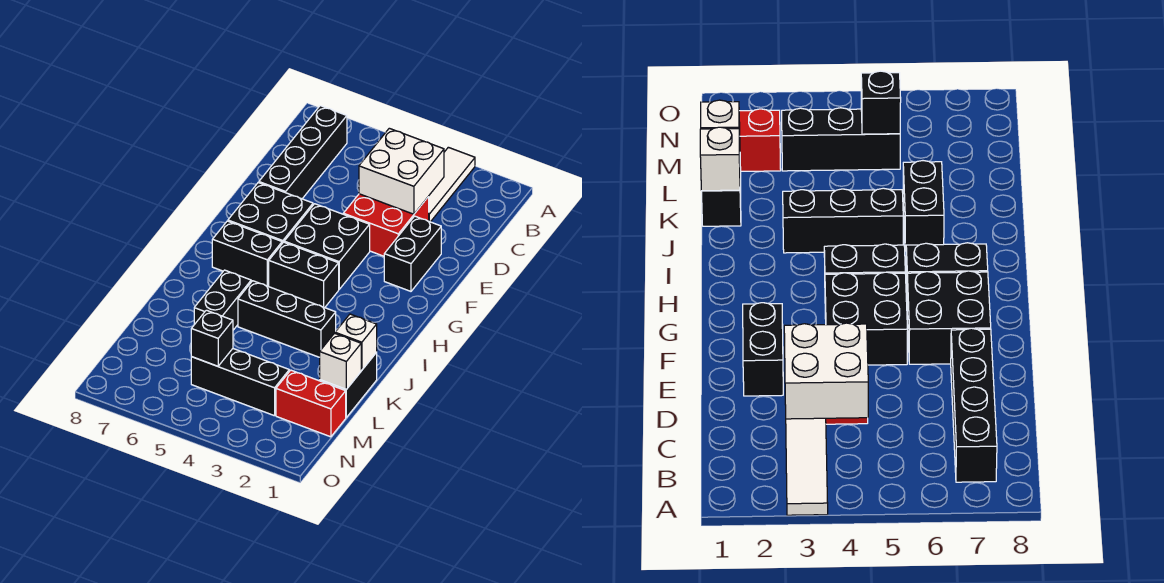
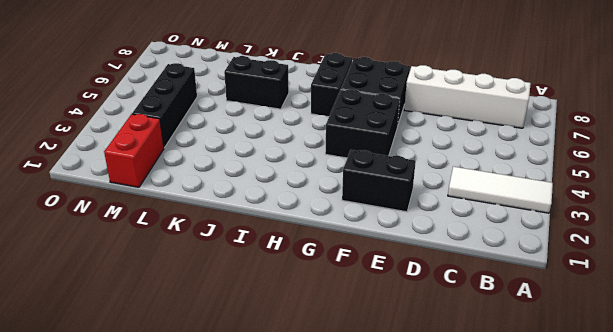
white brick B7:E7 level 1 -> black brick B7:E7 level 1
none -> red brick D3:E4 level 1
none -> black brick H4:H5 level 1
none -> black brick J3:J5 level 1

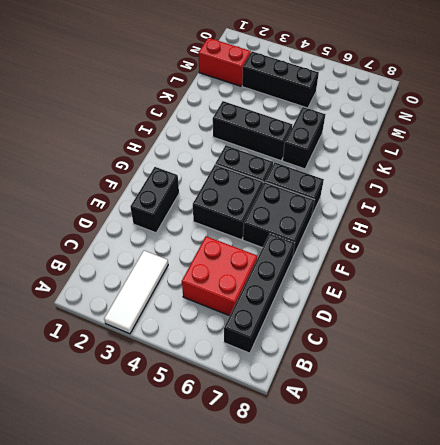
red brick C5:D6 level 1 -> red brick D3:E4 level 1
none -> black brick K1:L1 level 1
none -> white brick C3:D4 level 2
none -> white brick K1 level 2

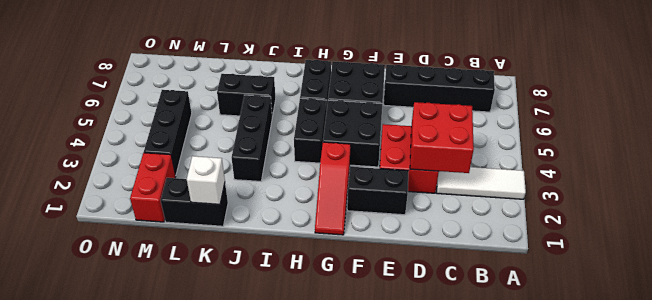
red brick C3:D4 level 2 -> white brick C3:D4 level 2
red slope G1:G3 level 1 top 3 -> none
none -> white brick L1 level 2
none -> black brick M5 level 2

